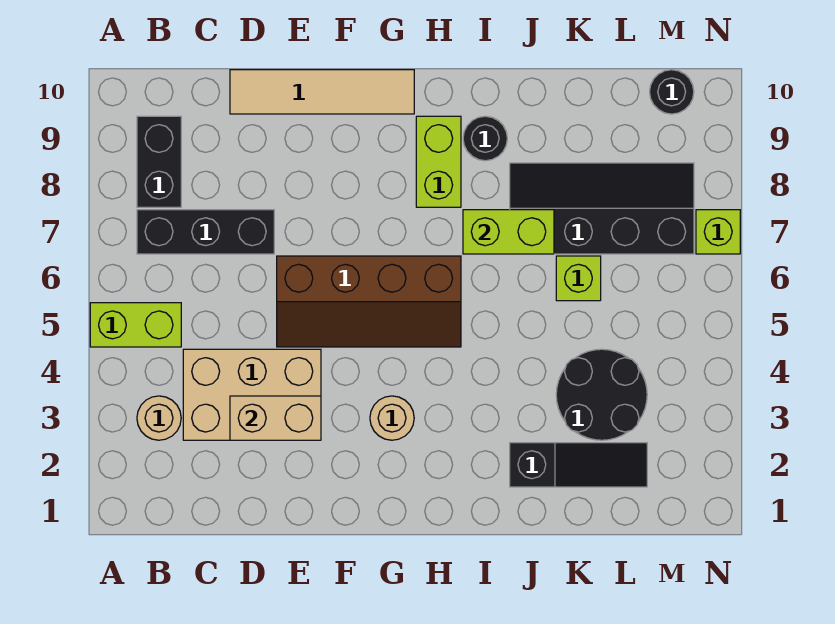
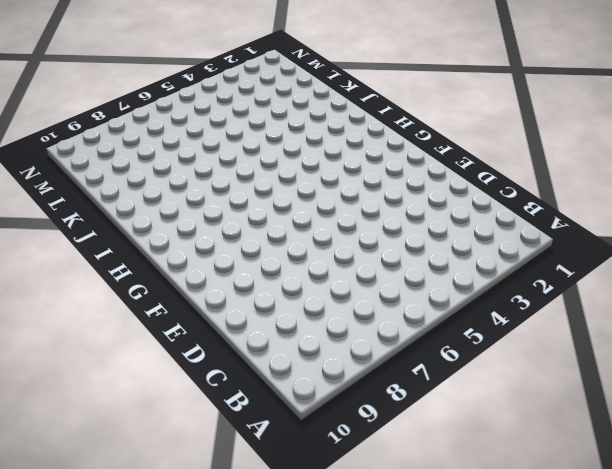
none -> lime brick A5:B5 level 1
none -> tan round brick B3 level 1
none -> black brick B7:D7 level 1

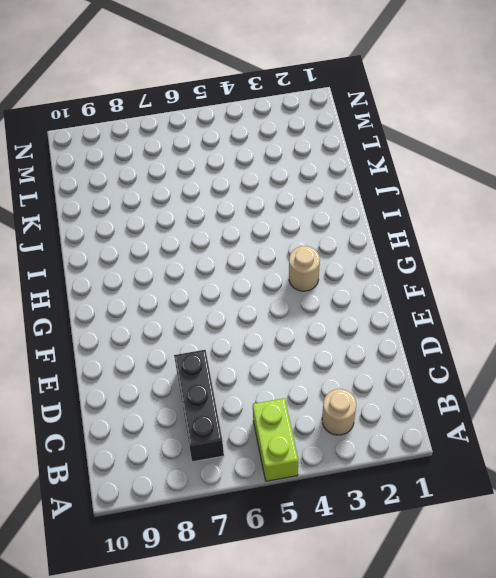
none -> black brick B8:B9 level 1
none -> tan brick C3:E4 level 1
none -> tan tile D10:G10 level 1

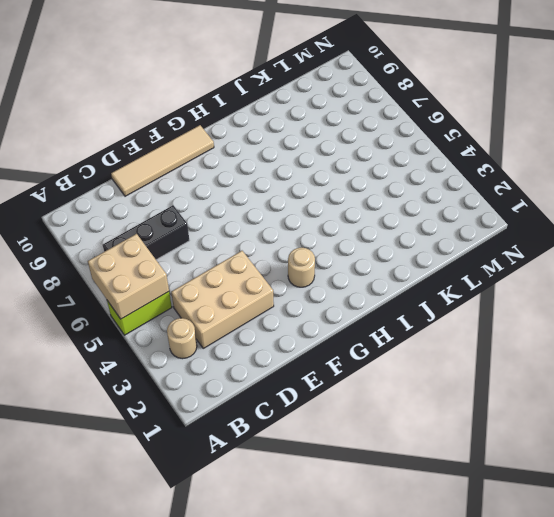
tan brick A5:B6 level 2 -> none
none -> black brick B8:B9 level 1
none -> brown slope E5:H6 level 1 top 6
none -> lime brick H8:H9 level 1

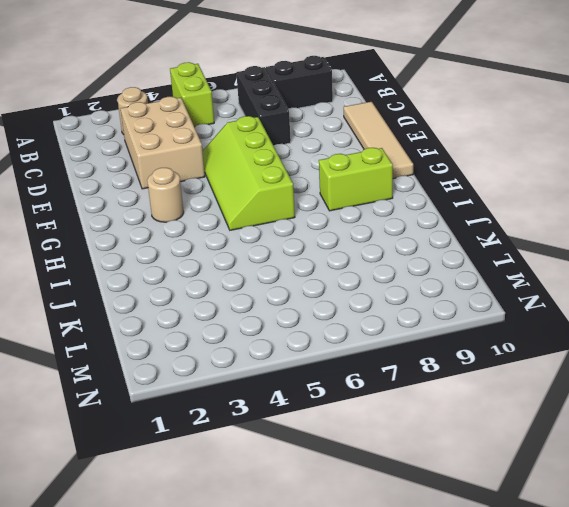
lime slope E5:H6 level 1 top 6 -> brown slope E5:H6 level 1 top 6
none -> black round brick I9 level 1
none -> black slope J2:L2 level 1 top J
none -> black slope J7:M8 level 1 top 7

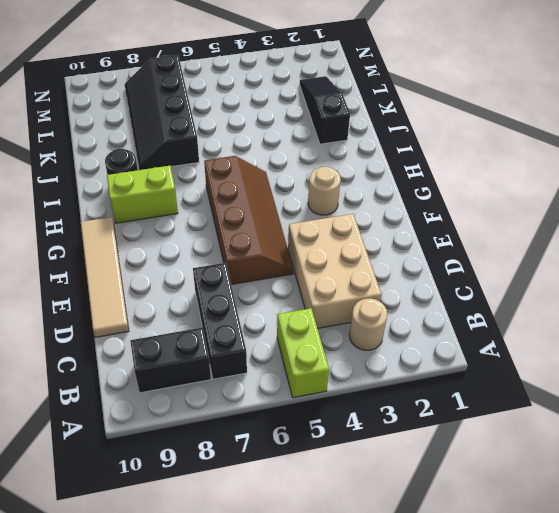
none -> black round brick K3:L4 level 1
none -> lime brick K6 level 1
none -> black round brick M10 level 1

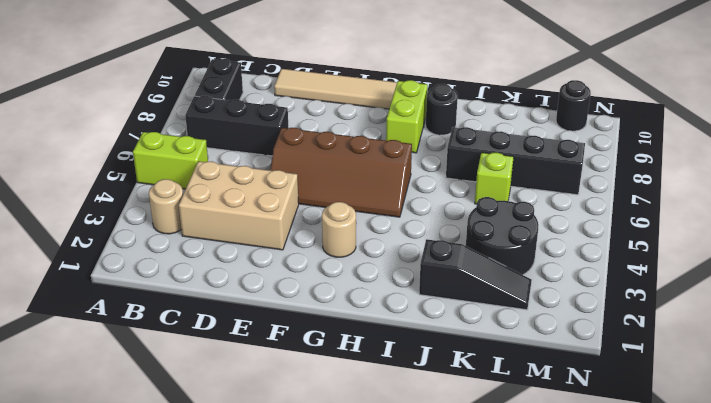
none -> lime brick N7 level 1
none -> tan brick D3:E3 level 2
none -> lime brick I7:J7 level 2

